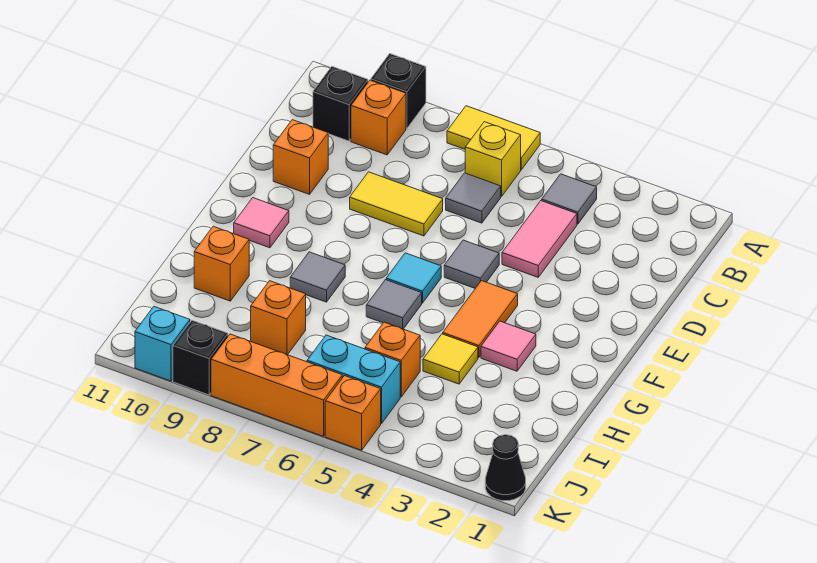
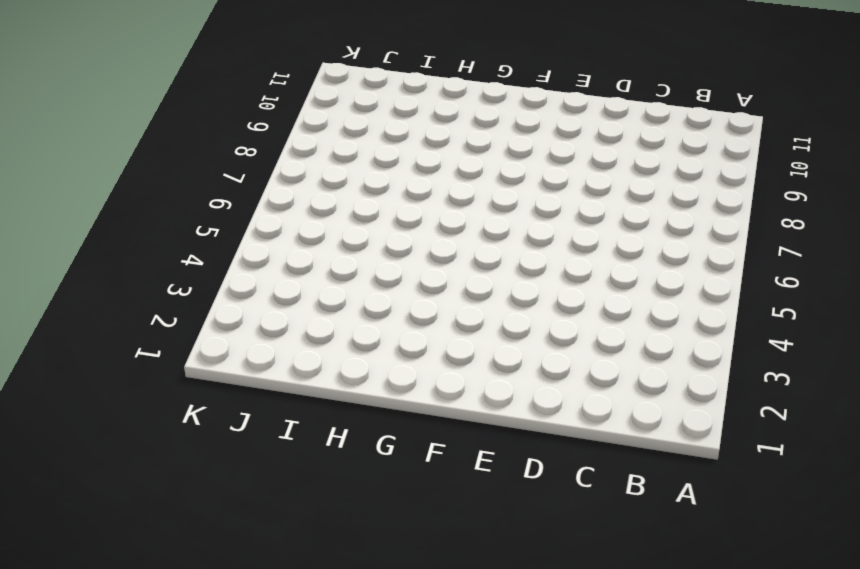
none -> yellow tile A6:A7 level 1
none -> black brick A9 level 1
none -> grey tile B4 level 1

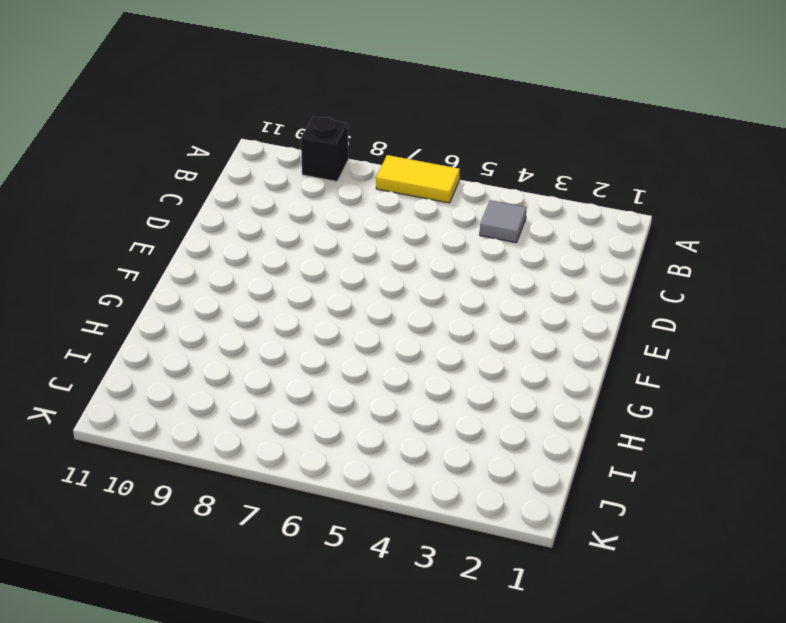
none -> yellow brick B6 level 1
none -> orange brick B9 level 1
none -> black brick B10 level 1

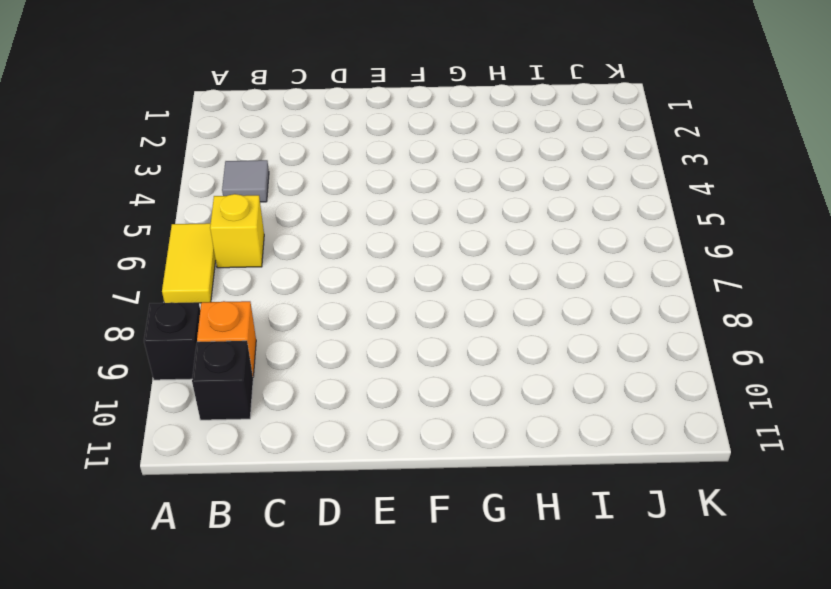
none -> pink tile C4:D4 level 1
none -> grey tile C6 level 1
none -> yellow tile D7:D8 level 1

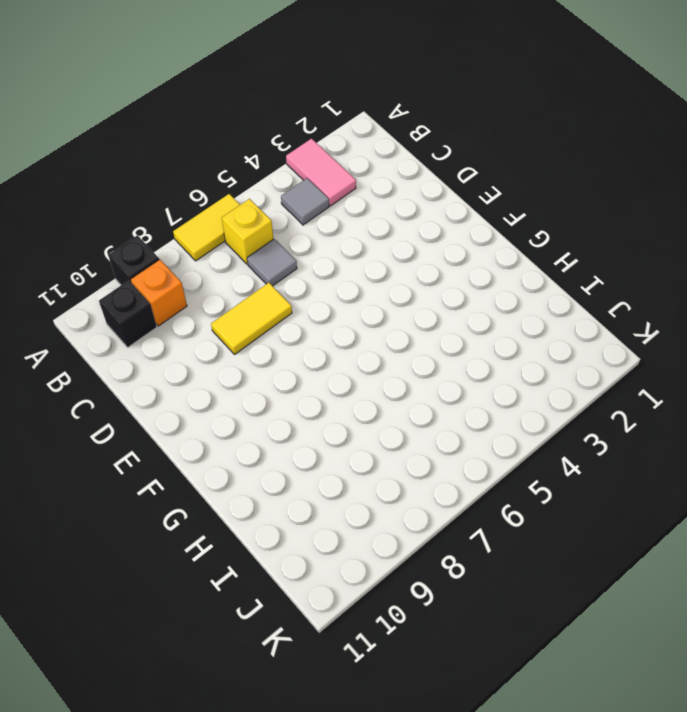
pink tile A3:B3 level 1 -> pink tile C4:D4 level 1
none -> orange brick D10 level 1
none -> grey tile E5 level 1
none -> orange tile F4:G4 level 1

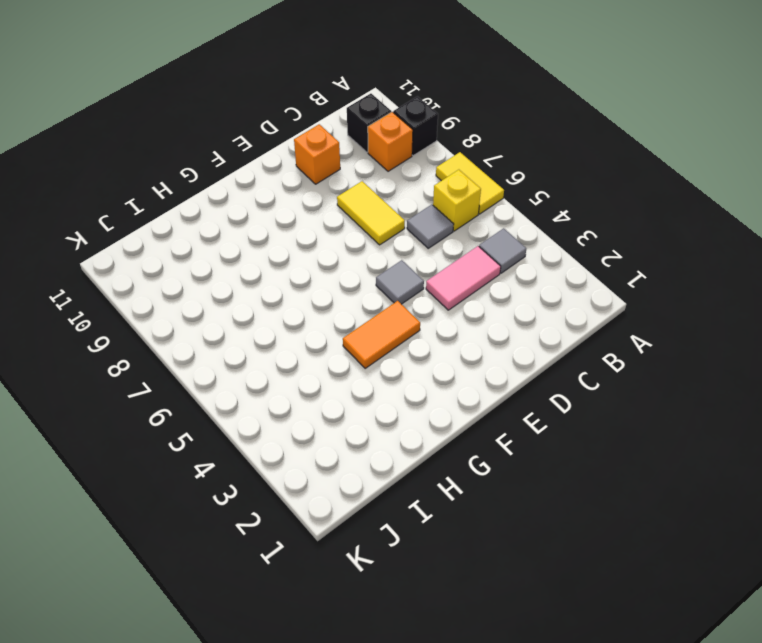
none -> cyan tile F6 level 1
none -> pink tile F10 level 1
none -> pink tile G3 level 1

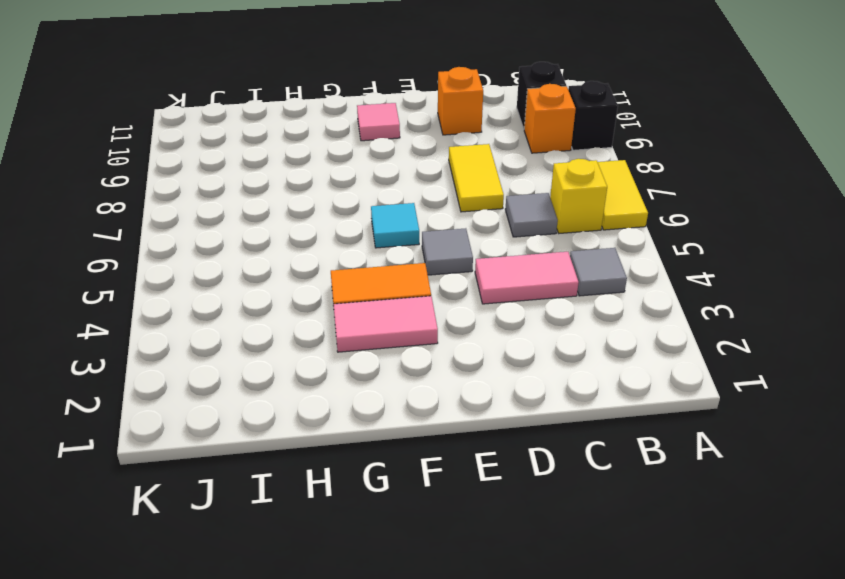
pink tile F3:G3 level 1 -> pink tile G3 level 1
none -> grey tile G6 level 1
none -> grey tile G8 level 1
none -> yellow tile H4 level 1

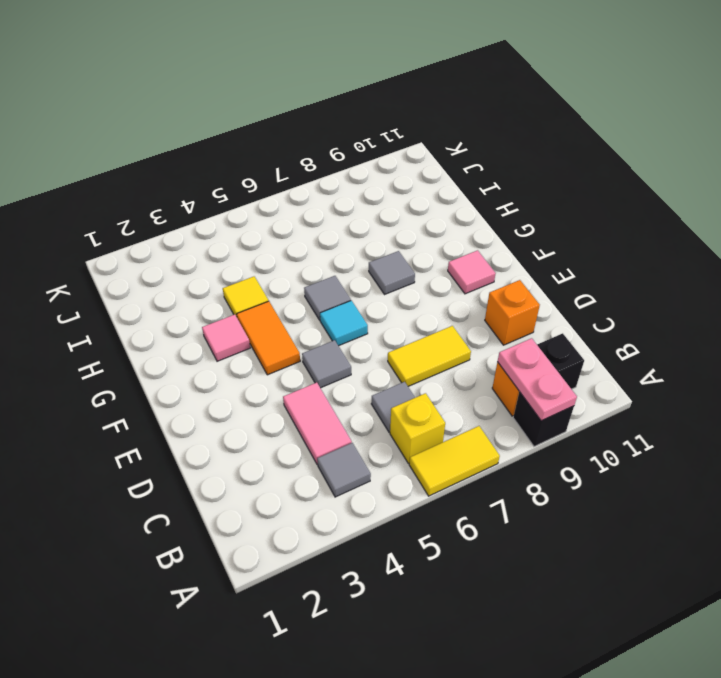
pink plate A9:B9 level 2 -> none
none -> orange brick H10 level 1
none -> orange brick I5 level 1
none -> orange brick I8 level 1

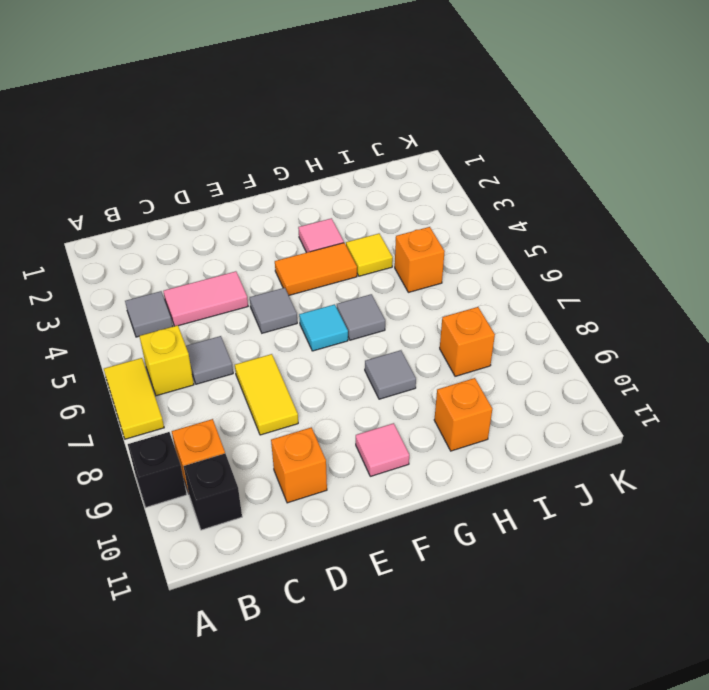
none -> cyan brick J5:J6 level 1
none -> black cone K1 level 1
none -> orange brick K5 level 1

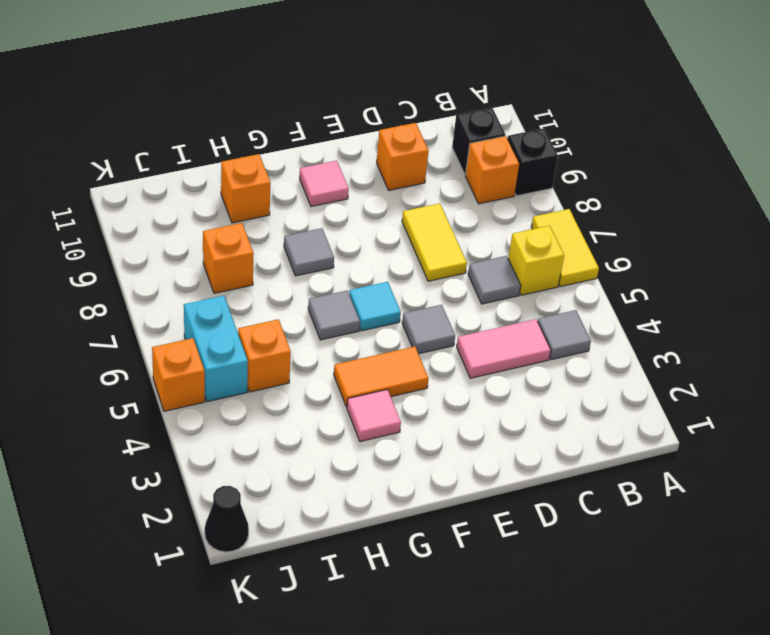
none -> yellow tile H4 level 1
none -> orange brick K6:K8 level 1
none -> black brick K9 level 1

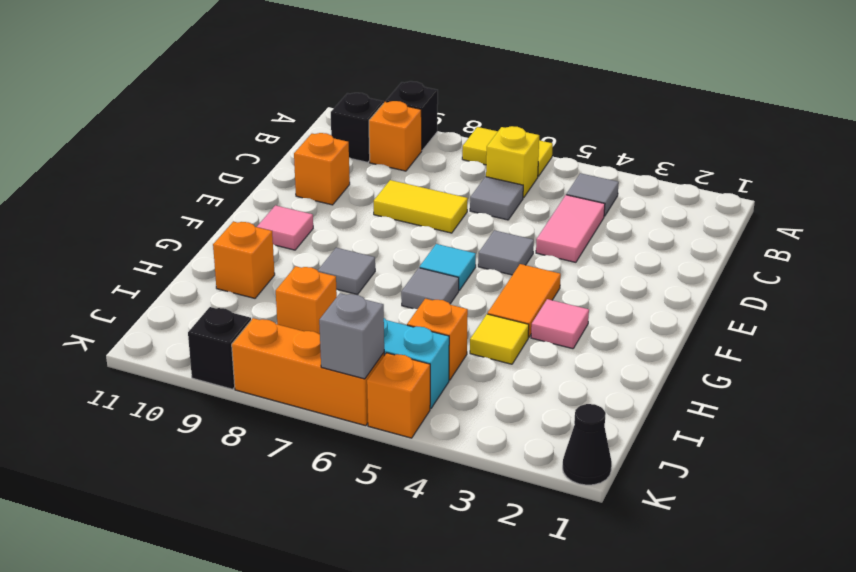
grey brick K6 level 2 -> none
none -> cyan brick K10 level 1

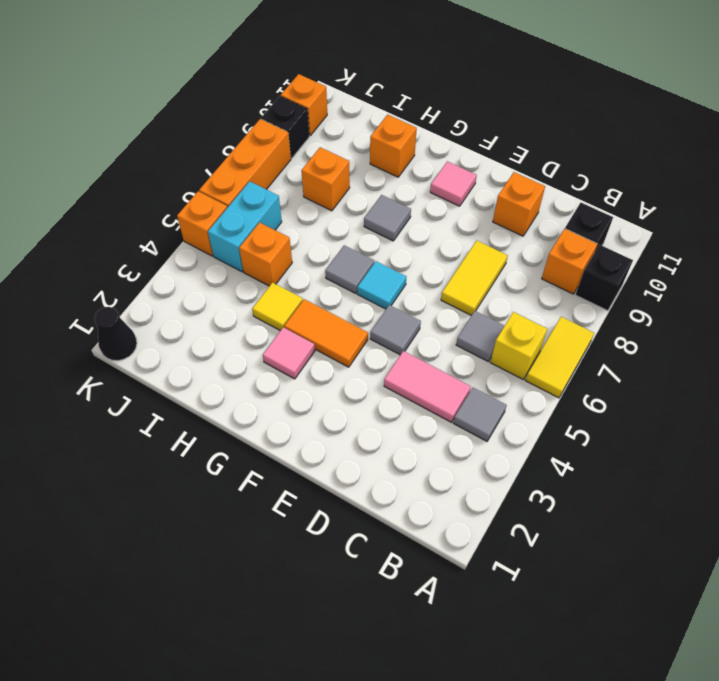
orange brick K10 level 1 -> cyan brick K10 level 1

